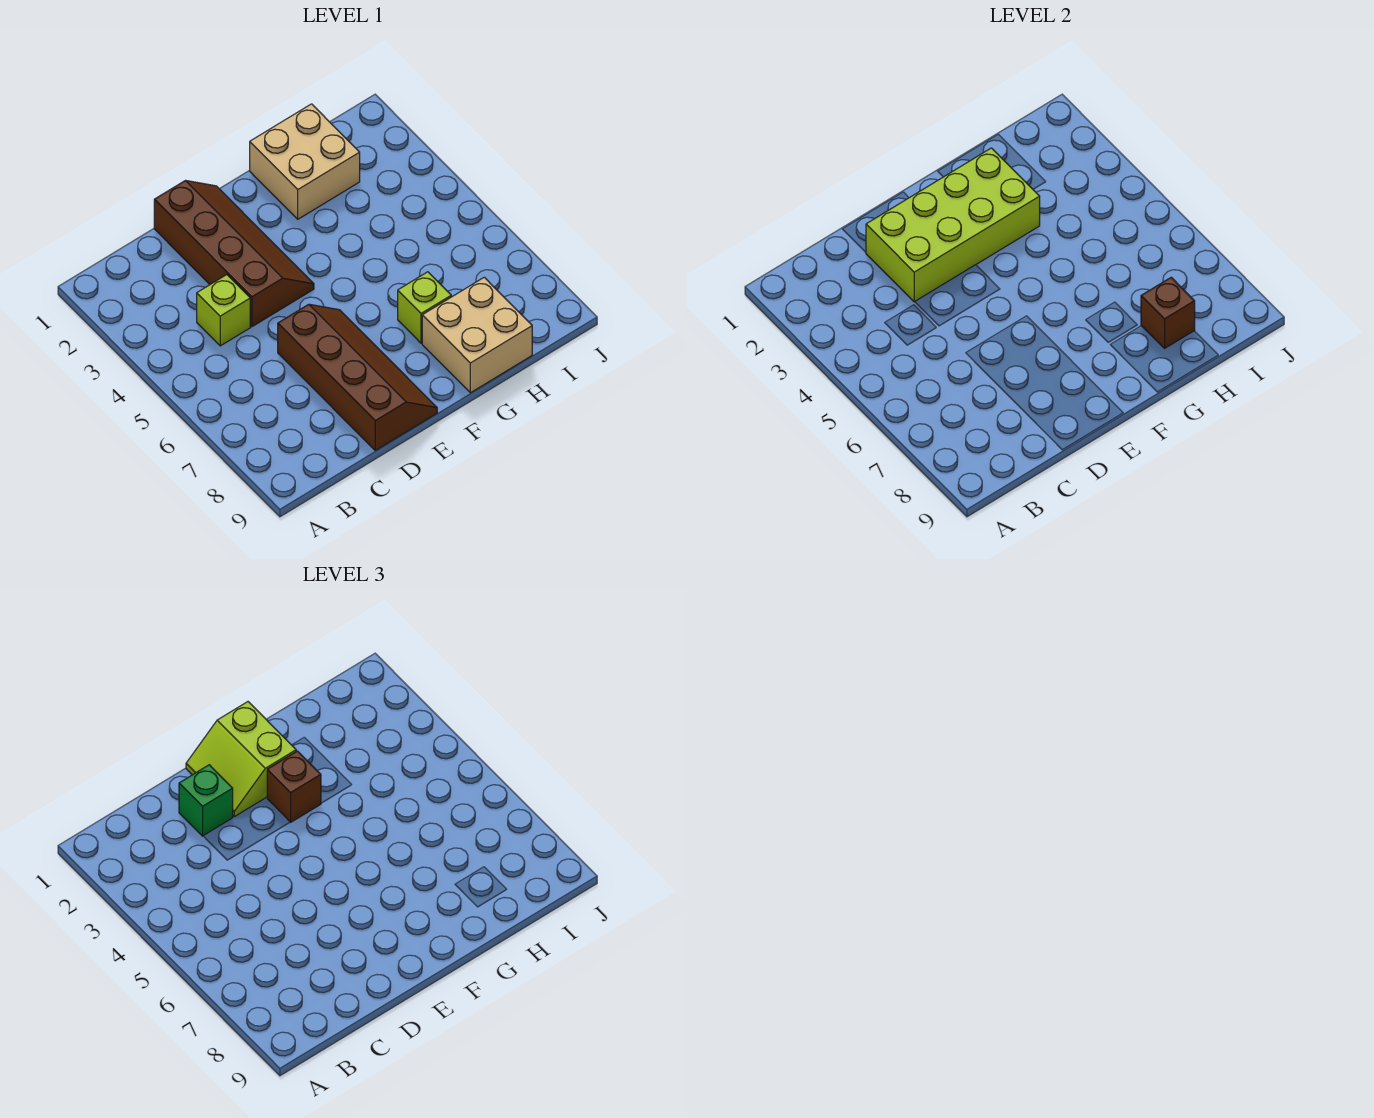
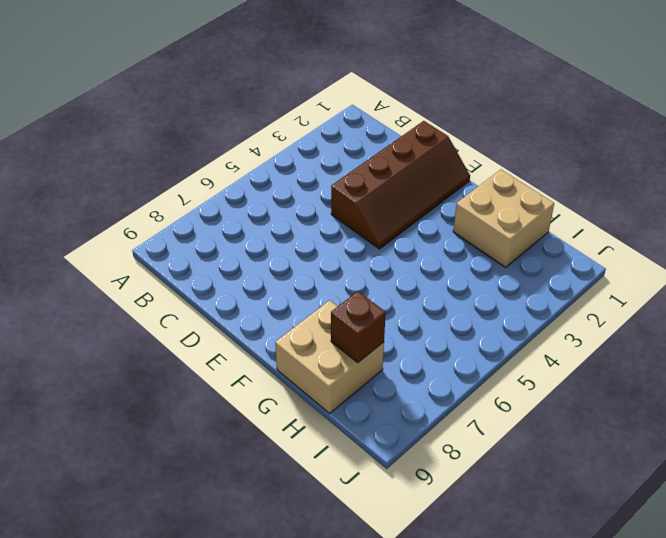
none -> lime brick C4 level 1
none -> brown slope D6:E9 level 1 top D

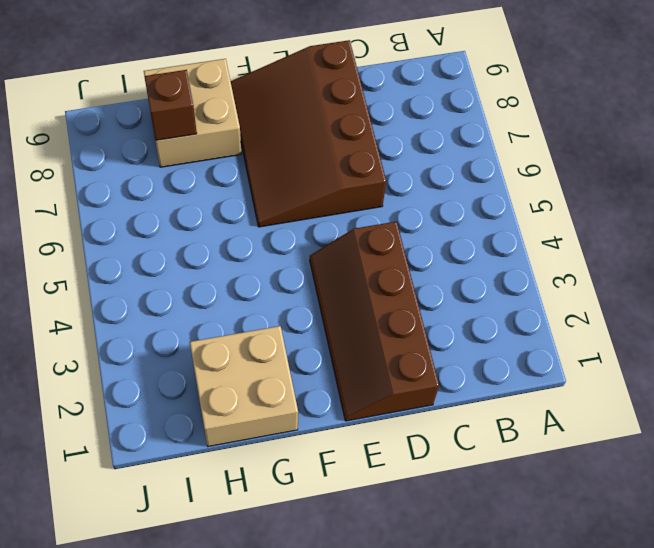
brown slope D6:F9 level 1 top D -> brown slope D6:E9 level 1 top D
none -> lime brick C4 level 1
none -> lime brick G7 level 1

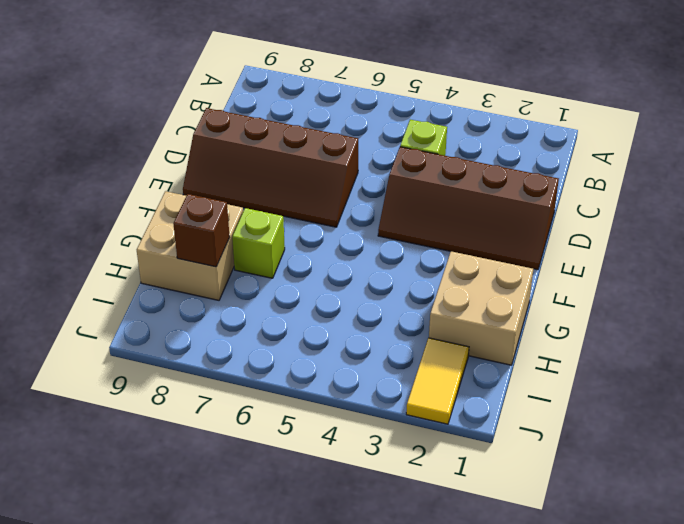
yellow tile I2:J2 level 1 -> none
none -> lime brick D2:G3 level 2
none -> green brick D2 level 3

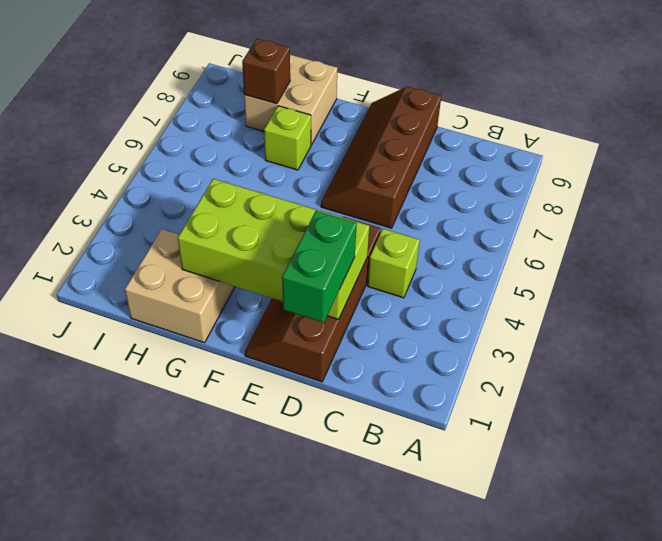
green brick D1:D2 level 3 -> green brick D2 level 3
none -> lime slope E1:F2 level 3 top F
none -> brown brick F3 level 3

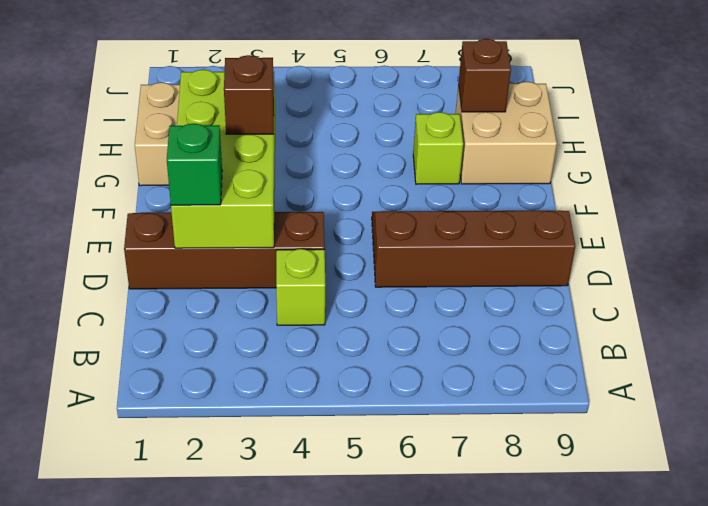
none -> lime slope E1:F2 level 3 top F

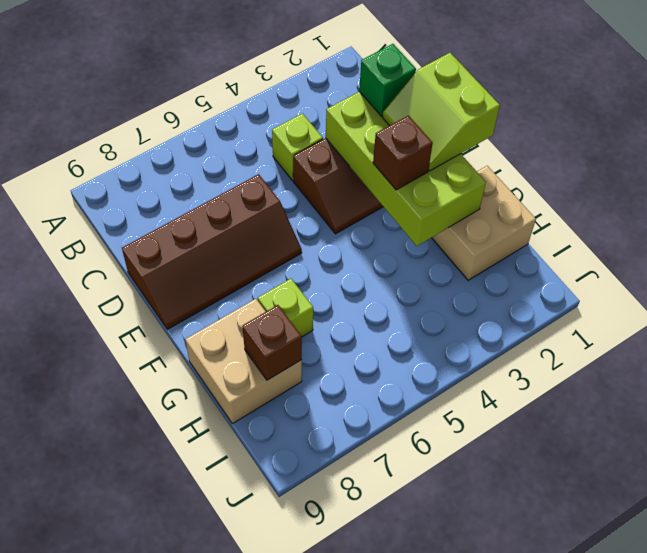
lime slope E1:F2 level 3 top 1 -> lime slope E1:F2 level 3 top F

